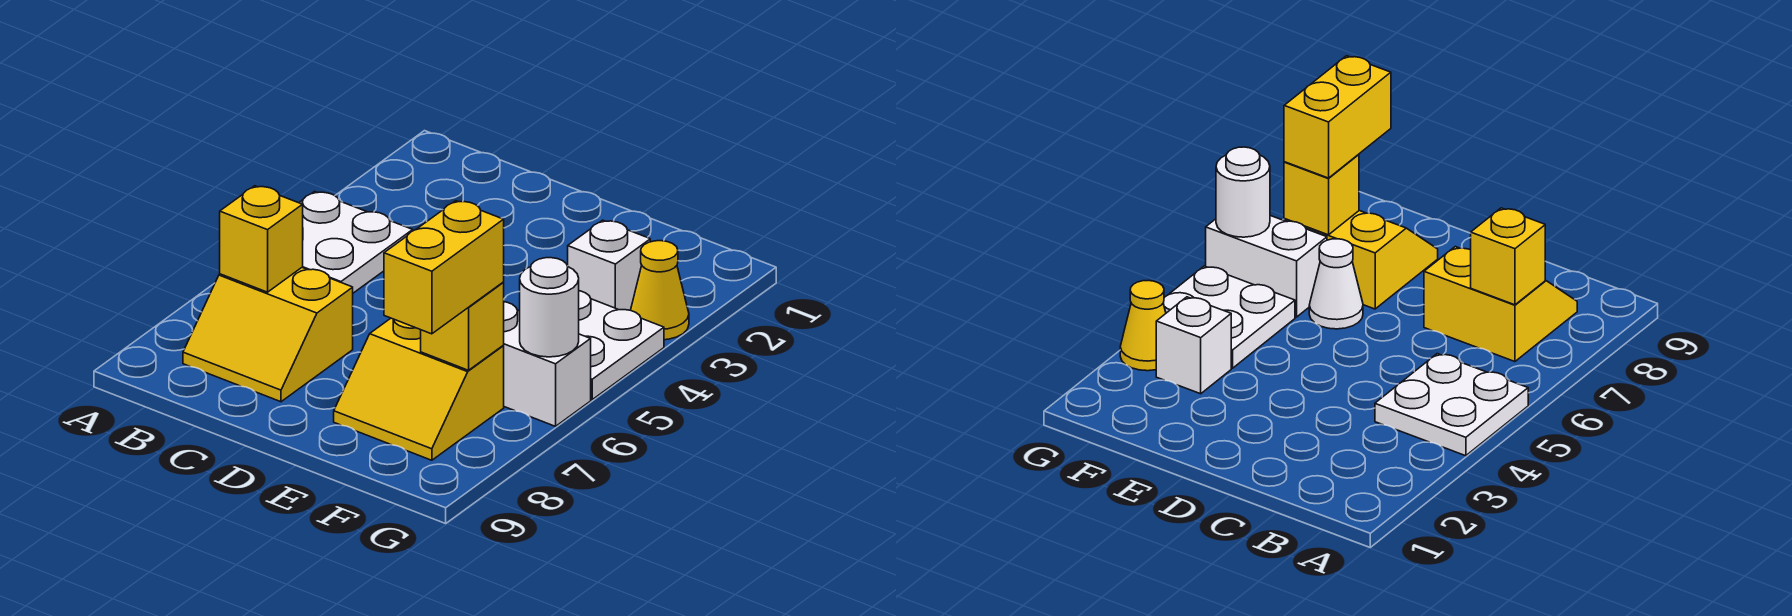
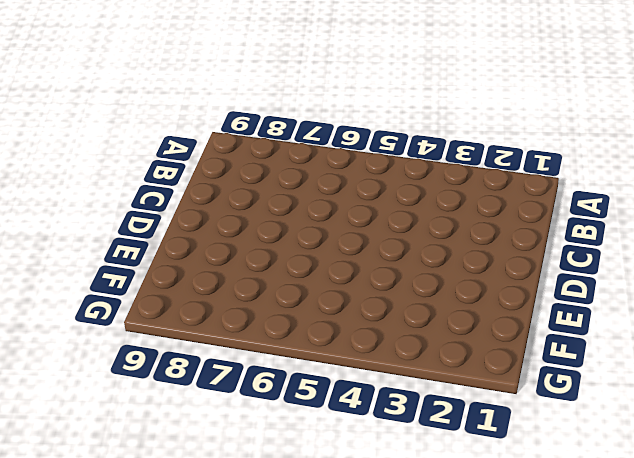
none -> white plate A4:B5 level 1
none -> yellow slope B7:C8 level 1 top 7
none -> white cone E6 level 1

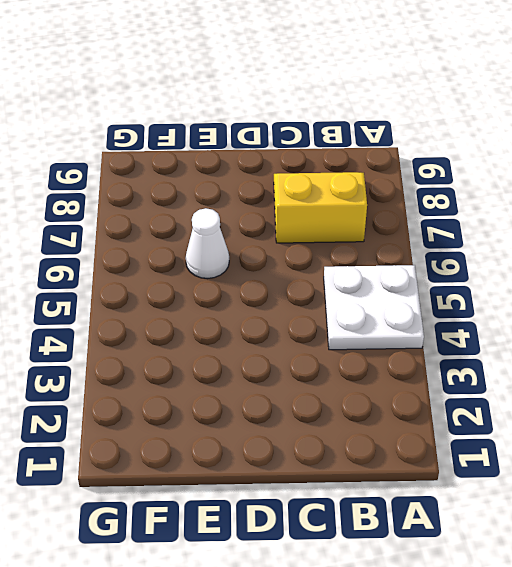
none -> yellow slope E7:F8 level 1 top 7
none -> white brick F3 level 1
none -> white plate F4:G5 level 1

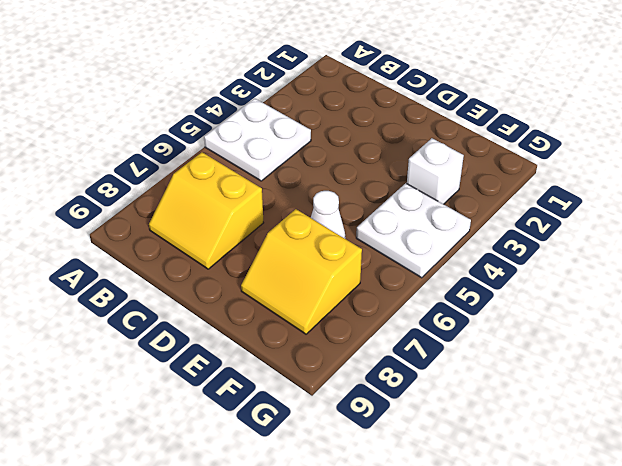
none -> white brick F6:G6 level 1
none -> yellow cone G3 level 1
none -> yellow brick B7 level 2

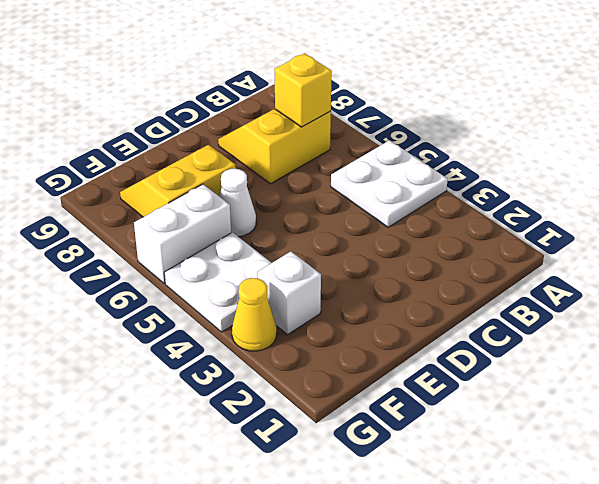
none -> yellow brick F7 level 2
none -> white round brick G6 level 2
none -> yellow brick F7:F8 level 3

